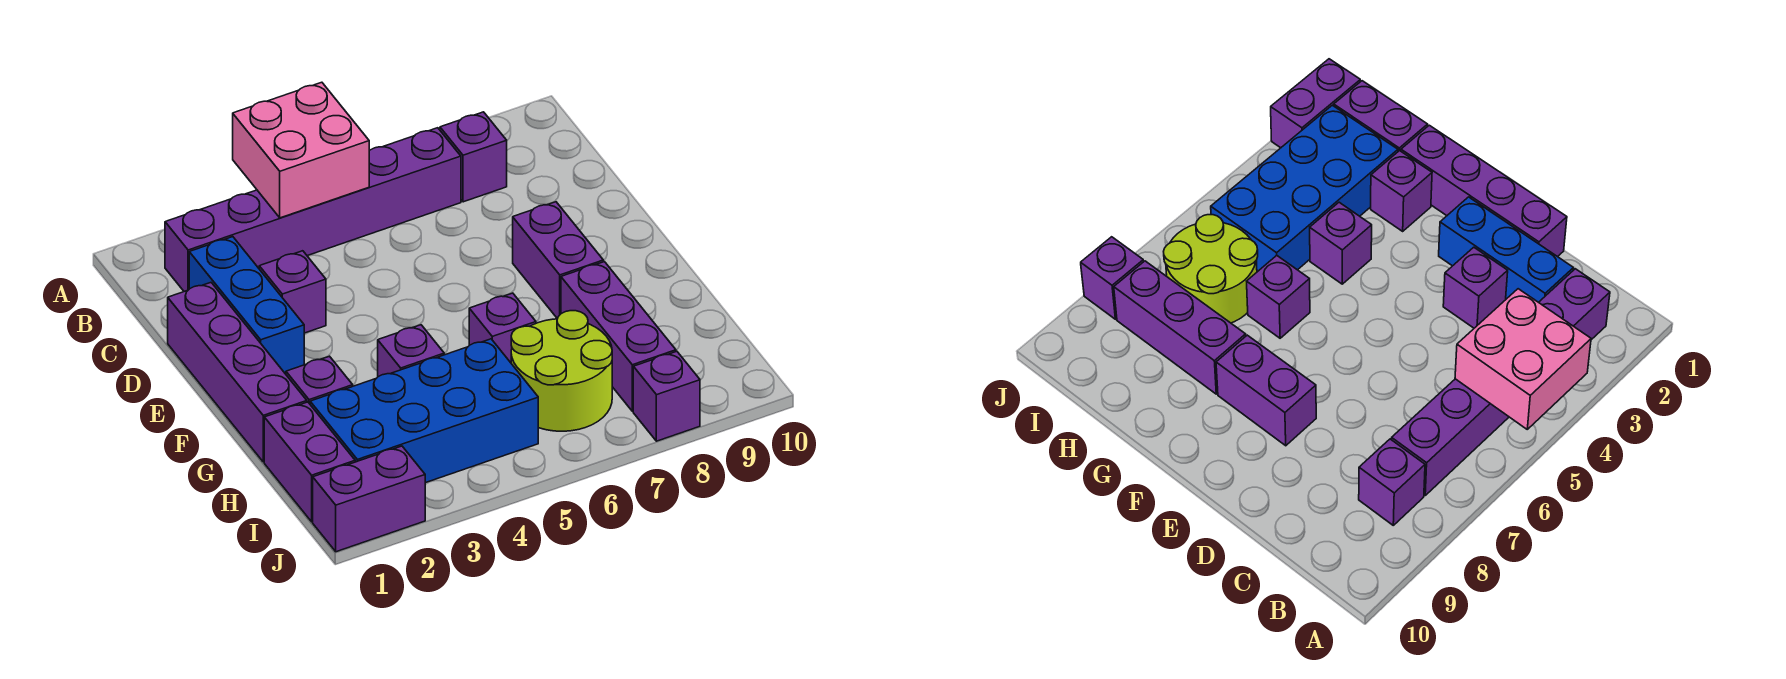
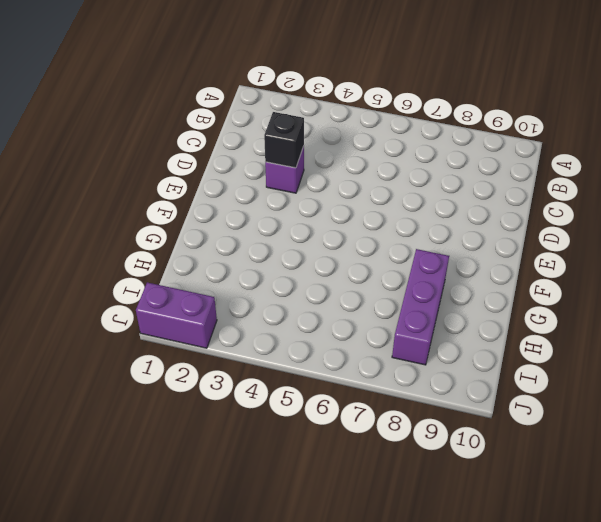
black brick D3 level 2 -> none
none -> purple brick B2:B7 level 1
none -> purple brick B8 level 1
none -> blue brick C2:E2 level 1

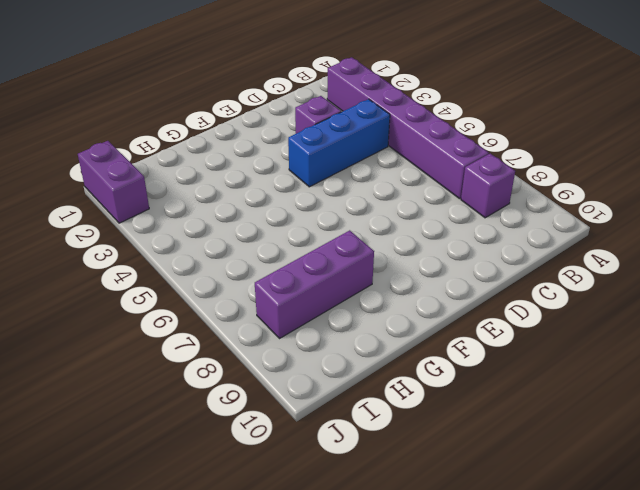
blue brick C4:E4 level 1 -> blue brick C2:E2 level 1
none -> purple brick D1:G1 level 1
none -> purple brick E8:F8 level 1
none -> purple brick G2 level 1

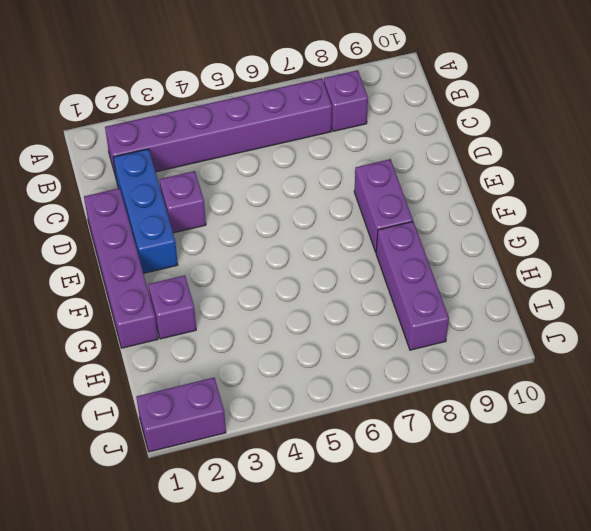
none -> purple brick G4 level 1
none -> purple brick G6 level 1
none -> purple brick H1:I1 level 1

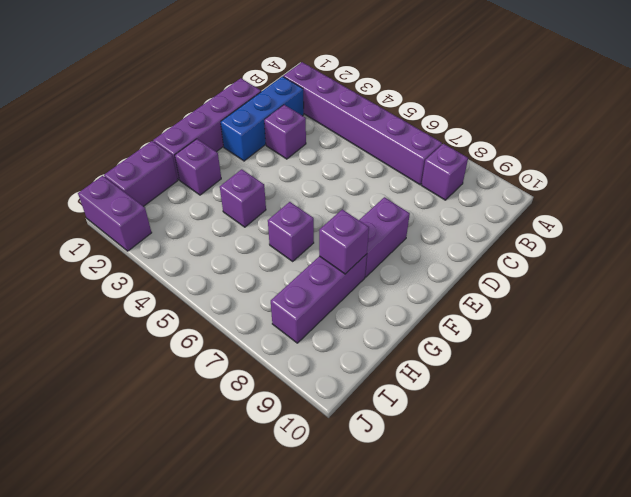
purple brick G8 level 2 -> purple brick J8 level 1
none -> blue brick H2:I5 level 1
none -> lime round brick H6:I7 level 1
none -> pink brick A4:B5 level 2

